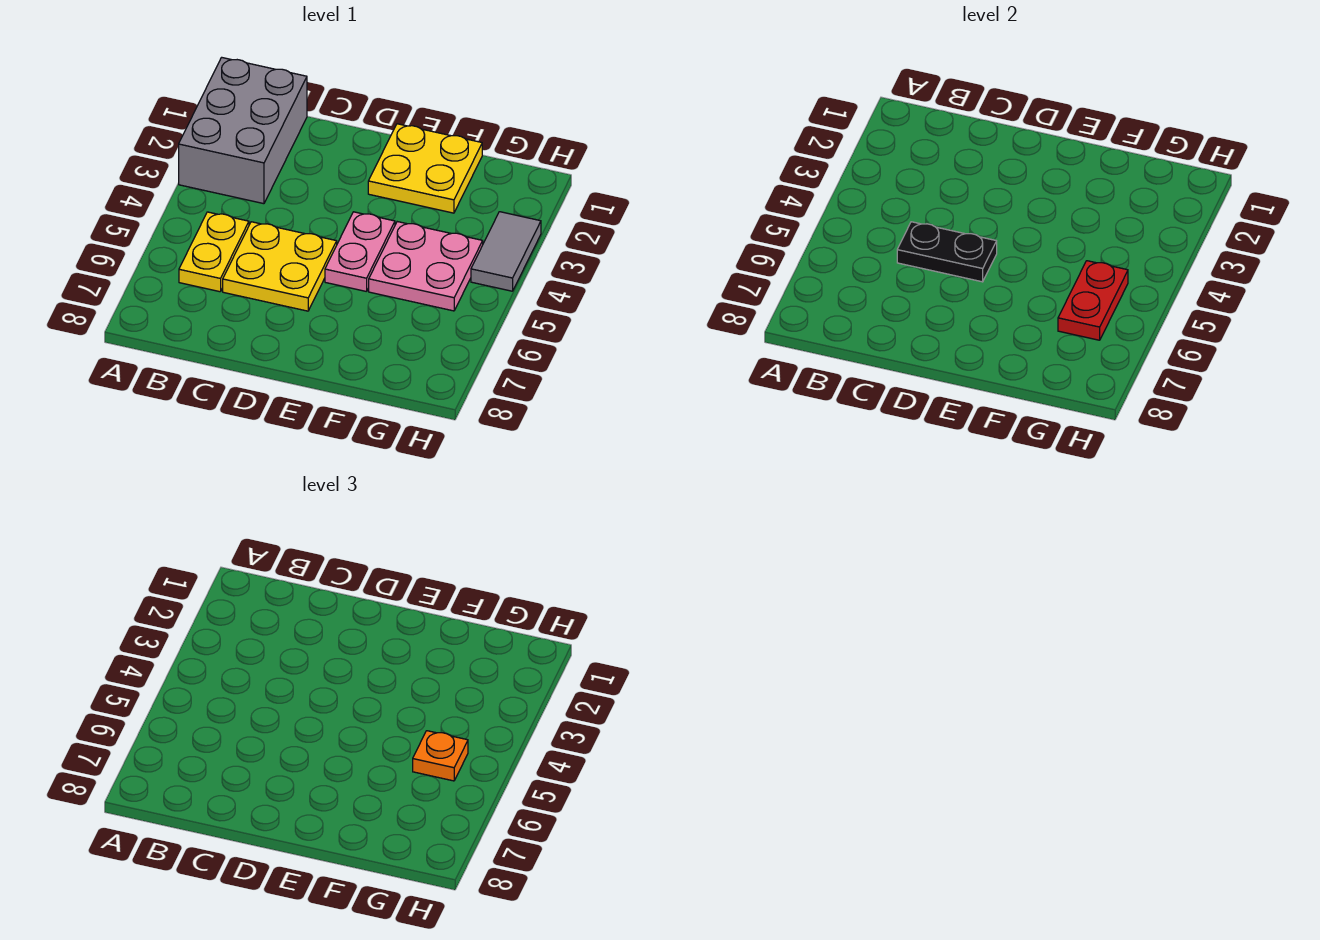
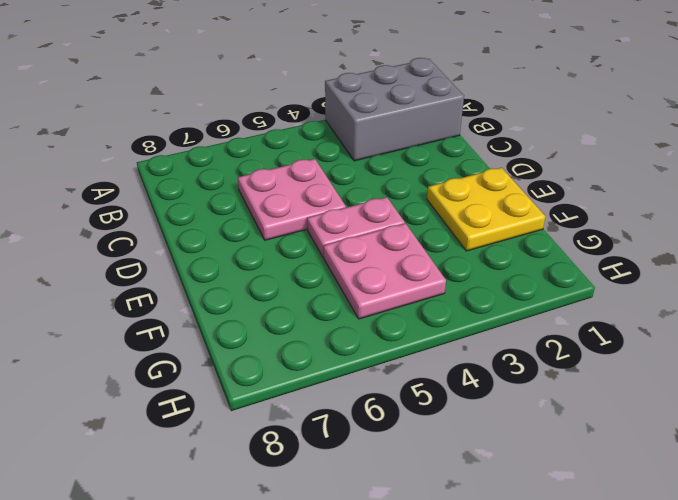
pink plate C5:D6 level 1 -> yellow plate C5:D6 level 1
none -> yellow plate B5:B6 level 1
none -> grey tile H3:H4 level 1

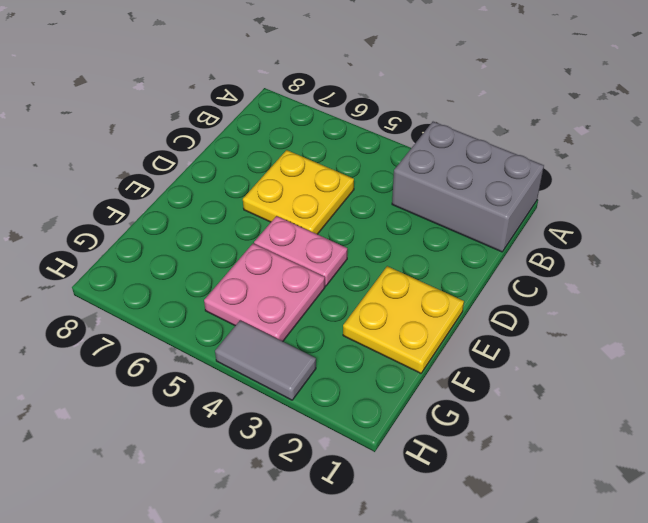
none -> yellow plate B5:B6 level 1
none -> black plate C5:D5 level 2

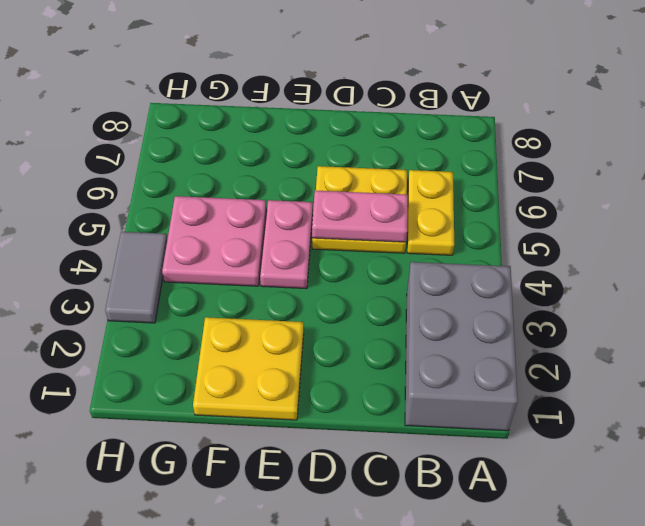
pink plate C5:D5 level 2 -> black plate C5:D5 level 2
none -> red plate G5:G6 level 2
none -> orange plate G5 level 3

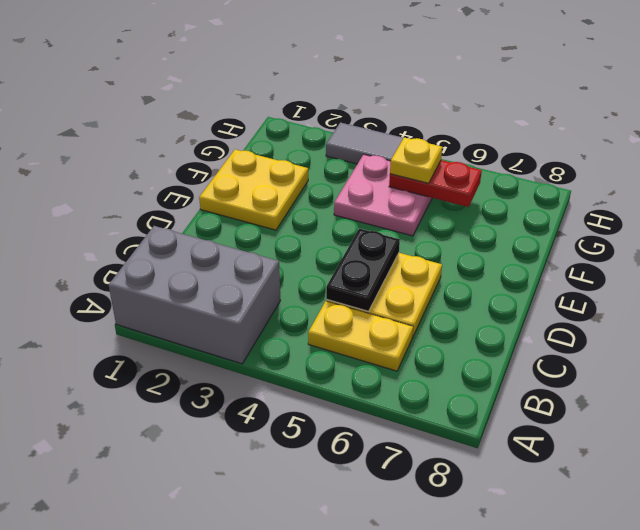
yellow plate G5 level 3 -> orange plate G5 level 3
none -> pink plate E4:E5 level 1

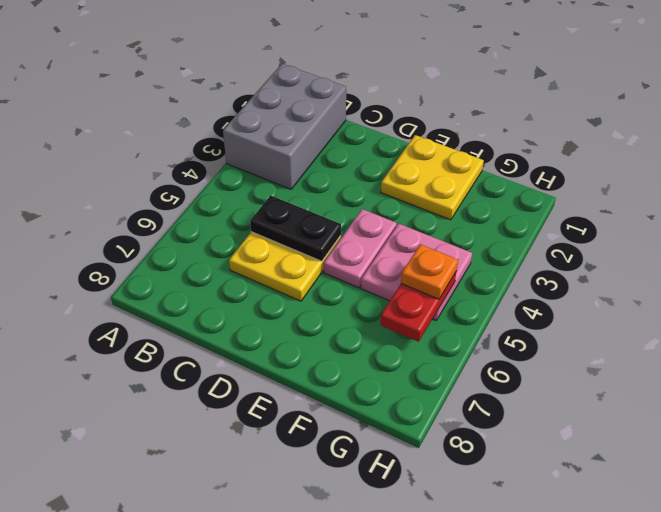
none -> yellow plate B5:B6 level 1
none -> grey tile H3:H4 level 1

